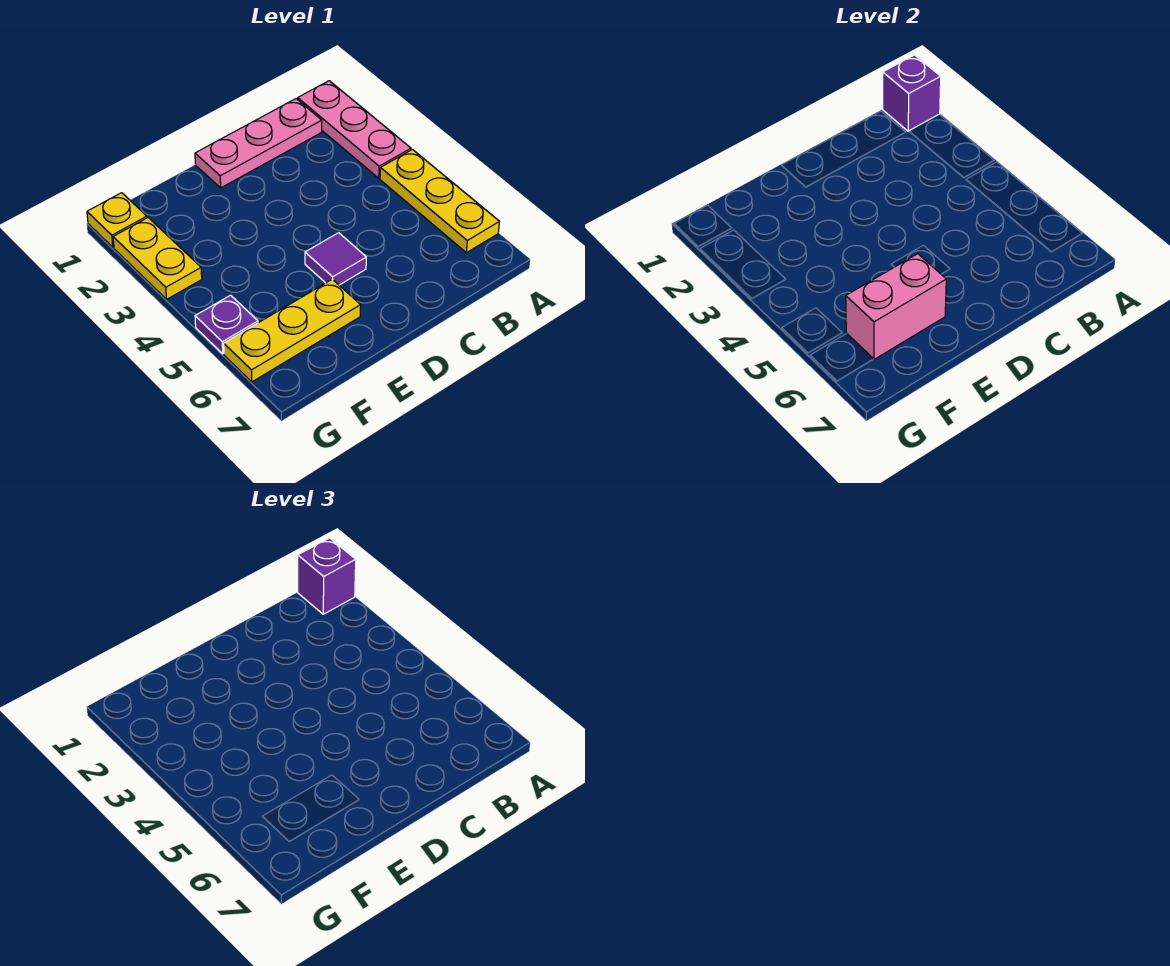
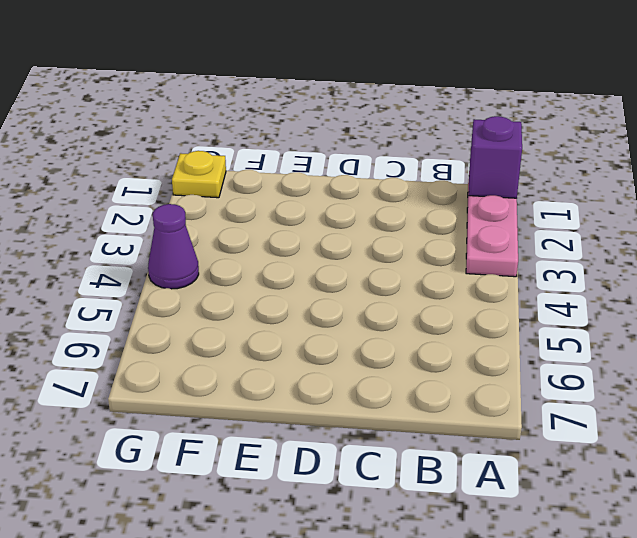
purple cone G4 level 1 -> none
none -> yellow plate A4:A6 level 1
none -> pink plate B1:D1 level 1

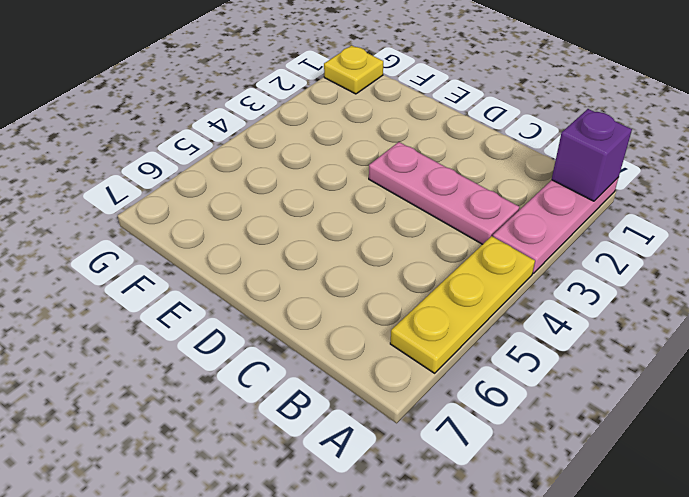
pink plate B3:D3 level 1 -> pink plate B1:D1 level 1
none -> purple tile D5 level 1
none -> yellow plate E6:G6 level 1

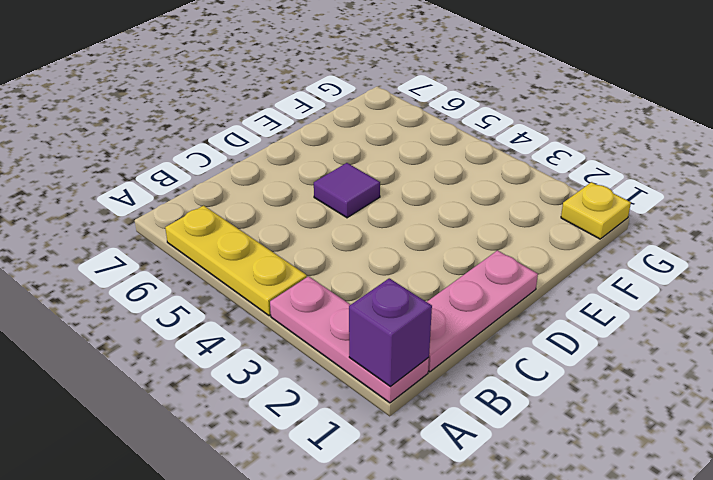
none -> yellow plate E6:G6 level 1
none -> yellow plate G2:G3 level 1

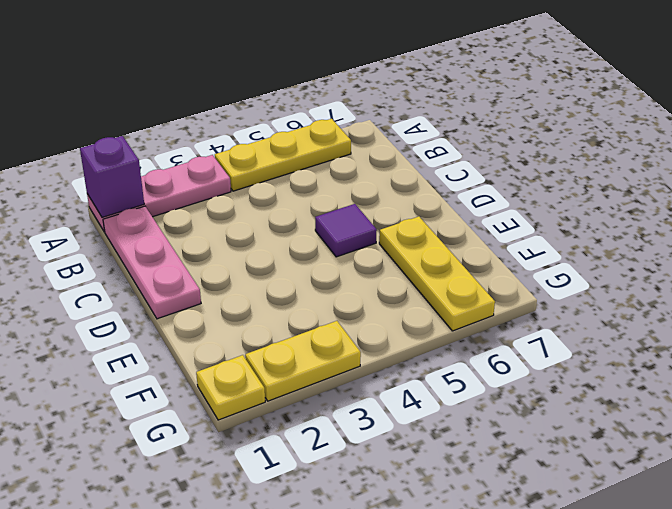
none -> purple plate G5 level 1
none -> pink brick E6:F6 level 2

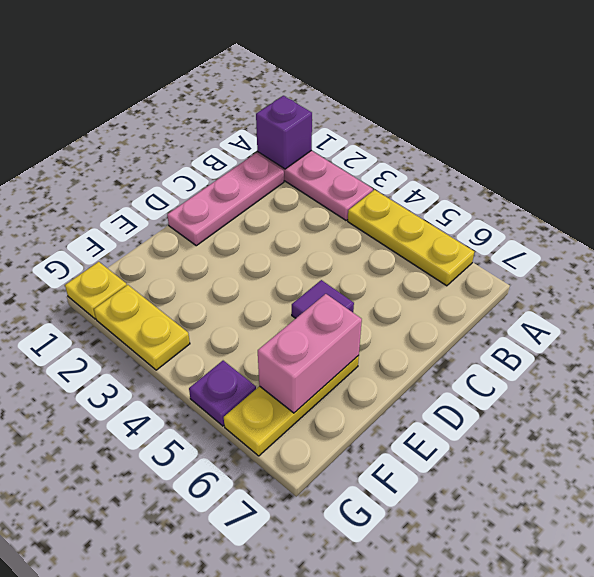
none -> purple brick A1 level 3

